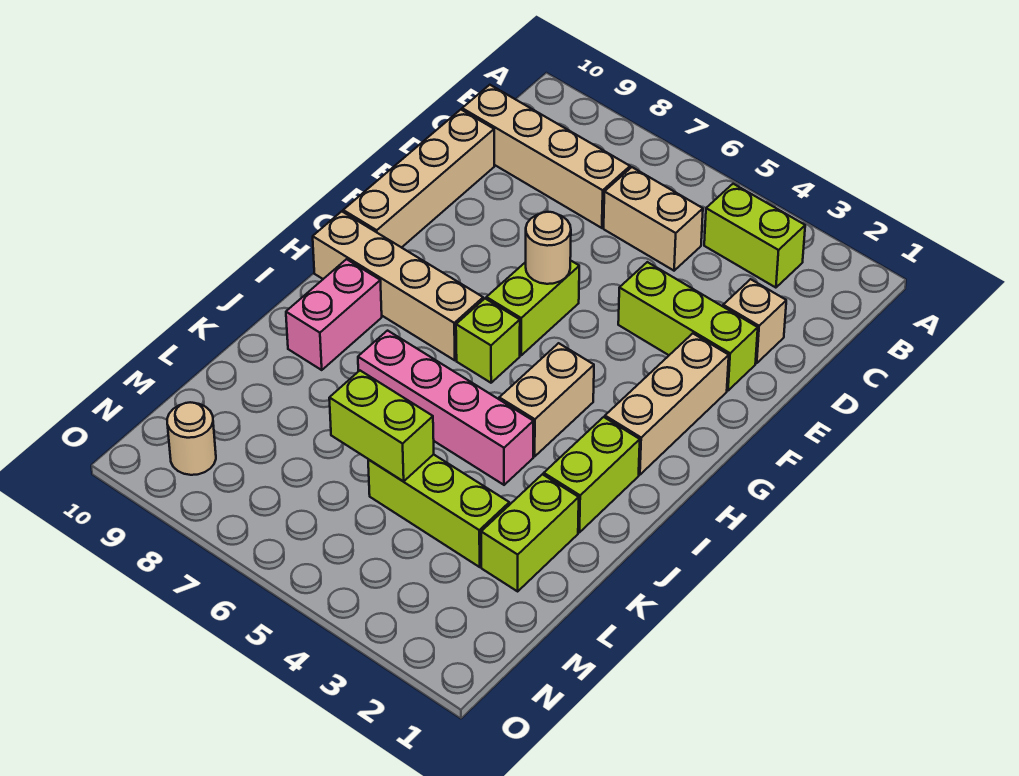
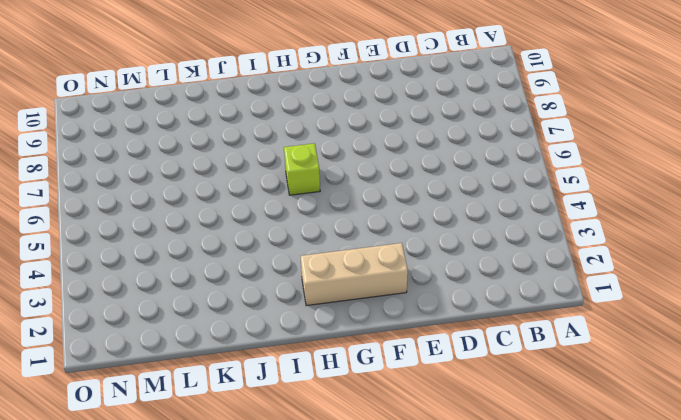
none -> lime brick B3:B4 level 1
none -> tan brick C5:C6 level 1
none -> tan brick C7:C10 level 1

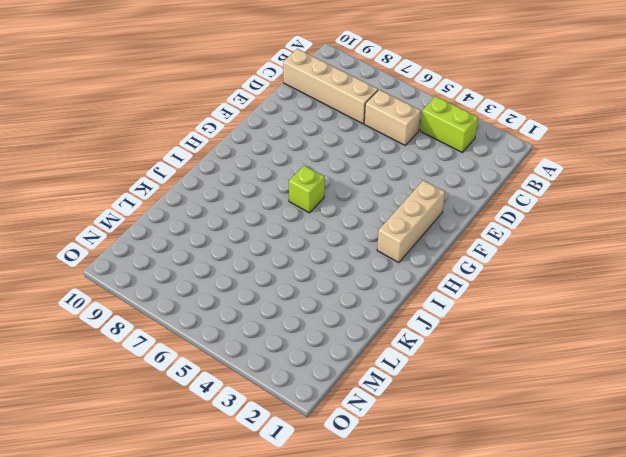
none -> tan brick D2 level 1
none -> tan brick D10:G10 level 1
none -> lime brick E2:E4 level 1

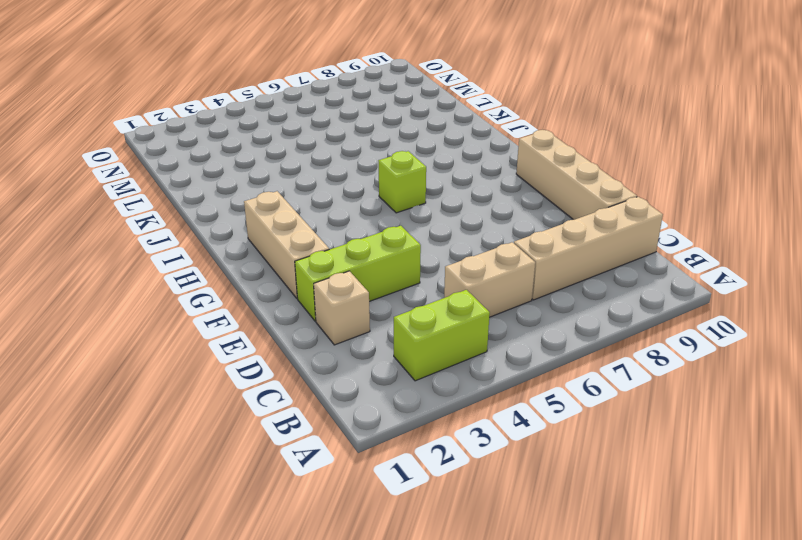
none -> lime brick F6:G6 level 1
none -> tan brick H4:I4 level 1
none -> tan brick H7:H10 level 1

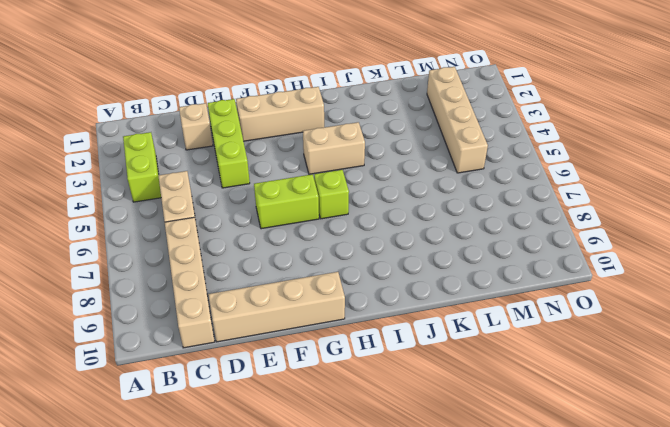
tan brick M2:M5 level 1 -> tan brick H7:H10 level 1
none -> lime brick I2:J2 level 1
none -> pink brick I9:J9 level 1
none -> pink brick J4:J7 level 1

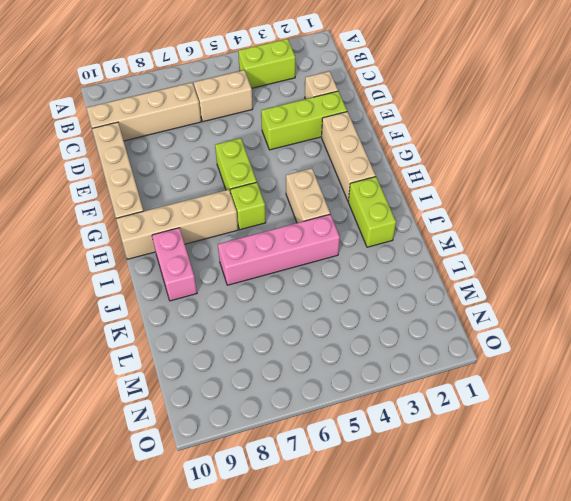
none -> lime brick K2:L2 level 1
none -> lime brick L3:L5 level 1
none -> tan round brick N9 level 1

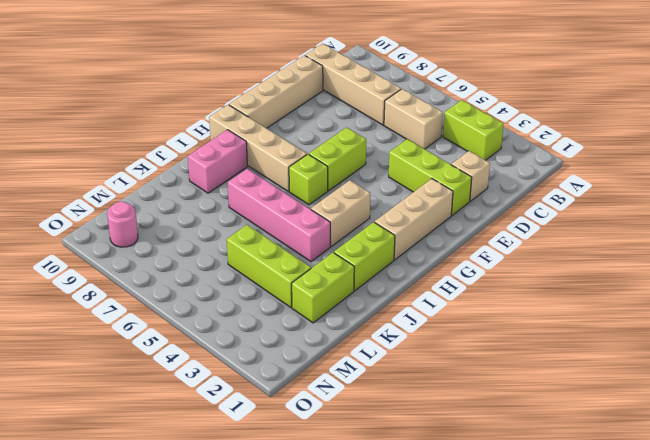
pink round brick N9 level 1 -> tan round brick N9 level 1
none -> tan round brick F6 level 2
none -> lime brick L5:L6 level 2

